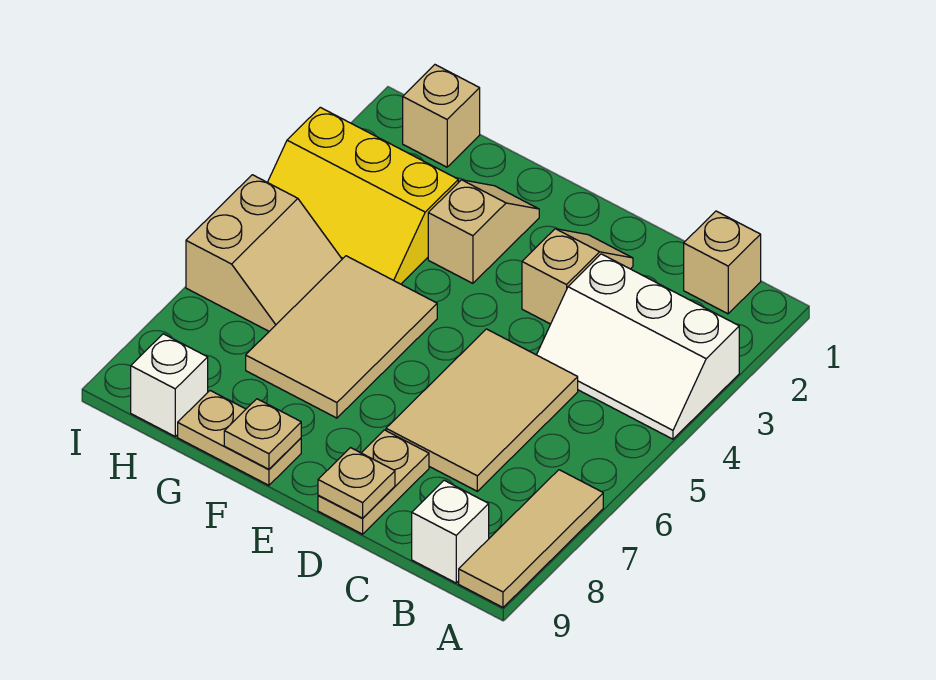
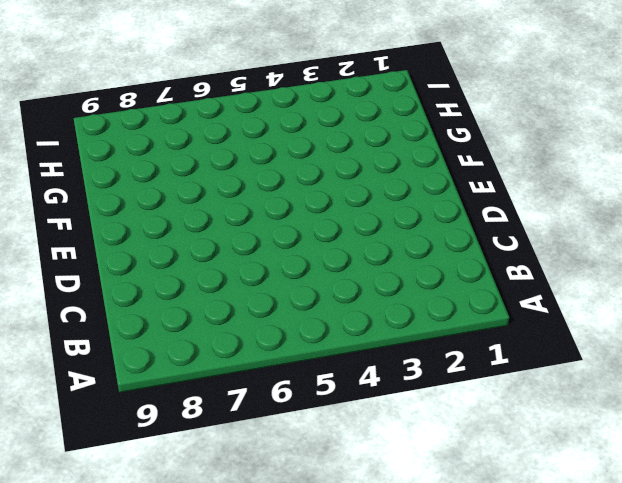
none -> white slope A3:C4 level 1 top 3
none -> tan tile A7:A9 level 1
none -> tan brick B1 level 1

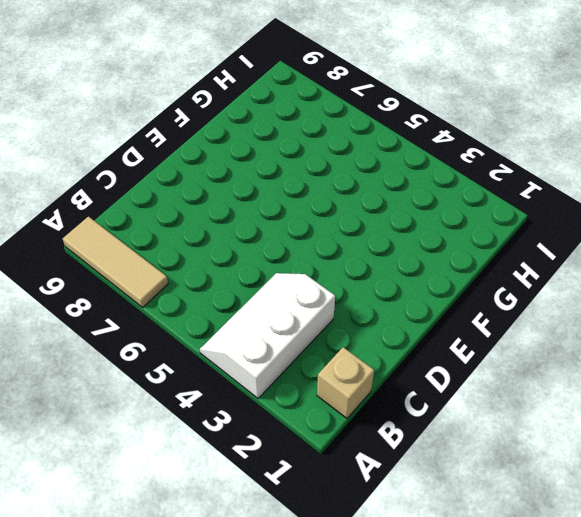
none -> white brick B9 level 1
none -> tan tile C5:D7 level 1
none -> tan slope D2:D3 level 1 top 3

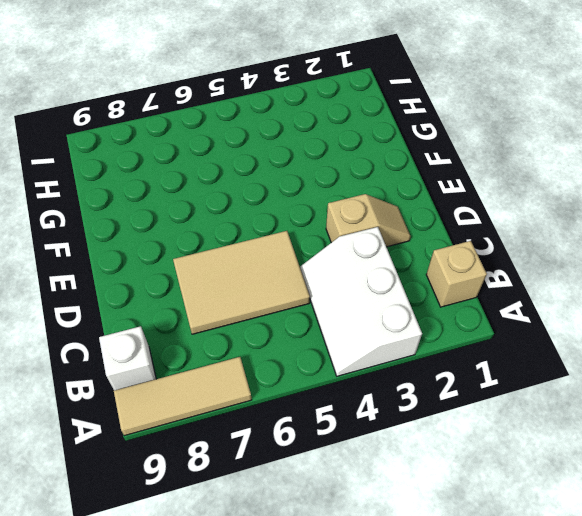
none -> tan plate D8:D9 level 1
none -> tan slope F2:F3 level 1 top 3
none -> tan tile F5:G7 level 1

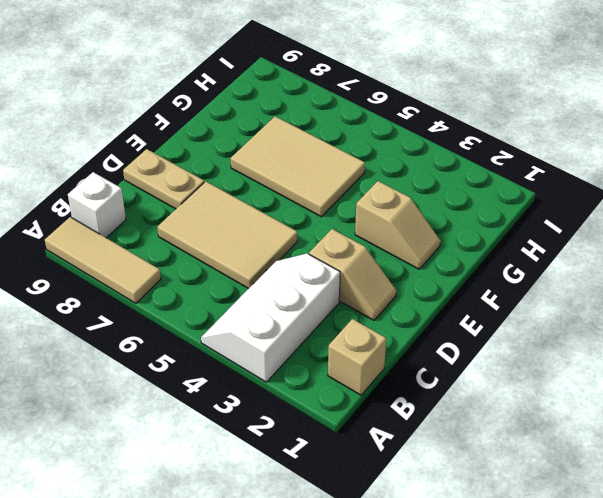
none -> tan plate F9:G9 level 1
none -> yellow slope G3:I4 level 1 top 3
none -> tan brick H1 level 1

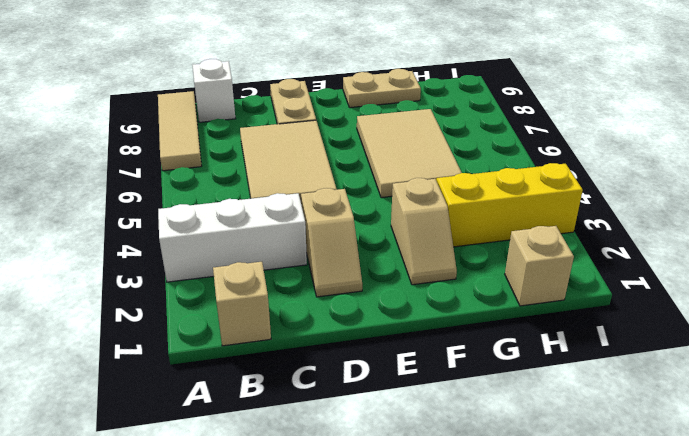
none -> tan slope H5:I6 level 1 top I
none -> white brick H9 level 1
none -> tan plate D9 level 2

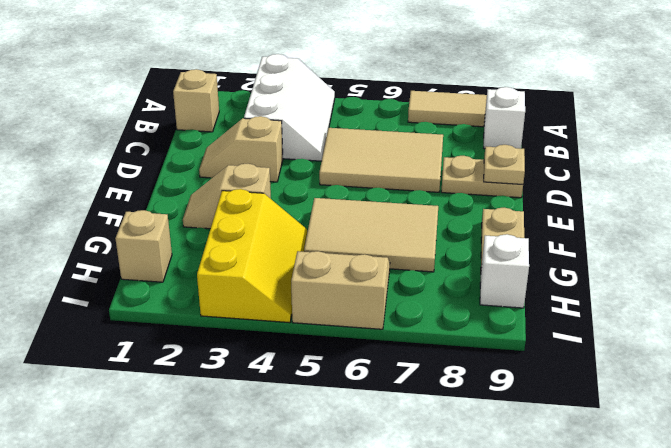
none -> tan plate F9 level 2

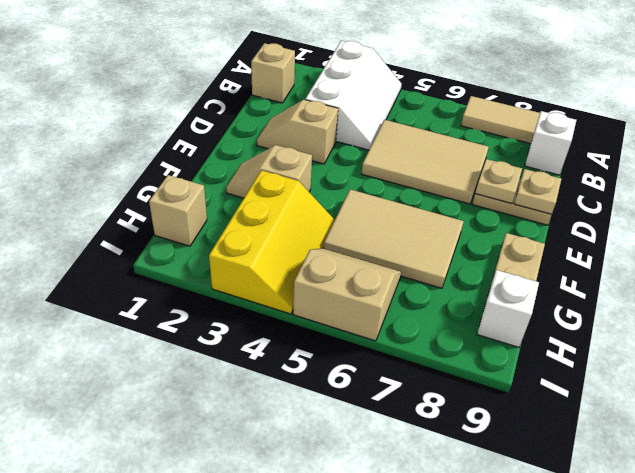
tan plate D8 level 2 -> tan plate F9 level 2

